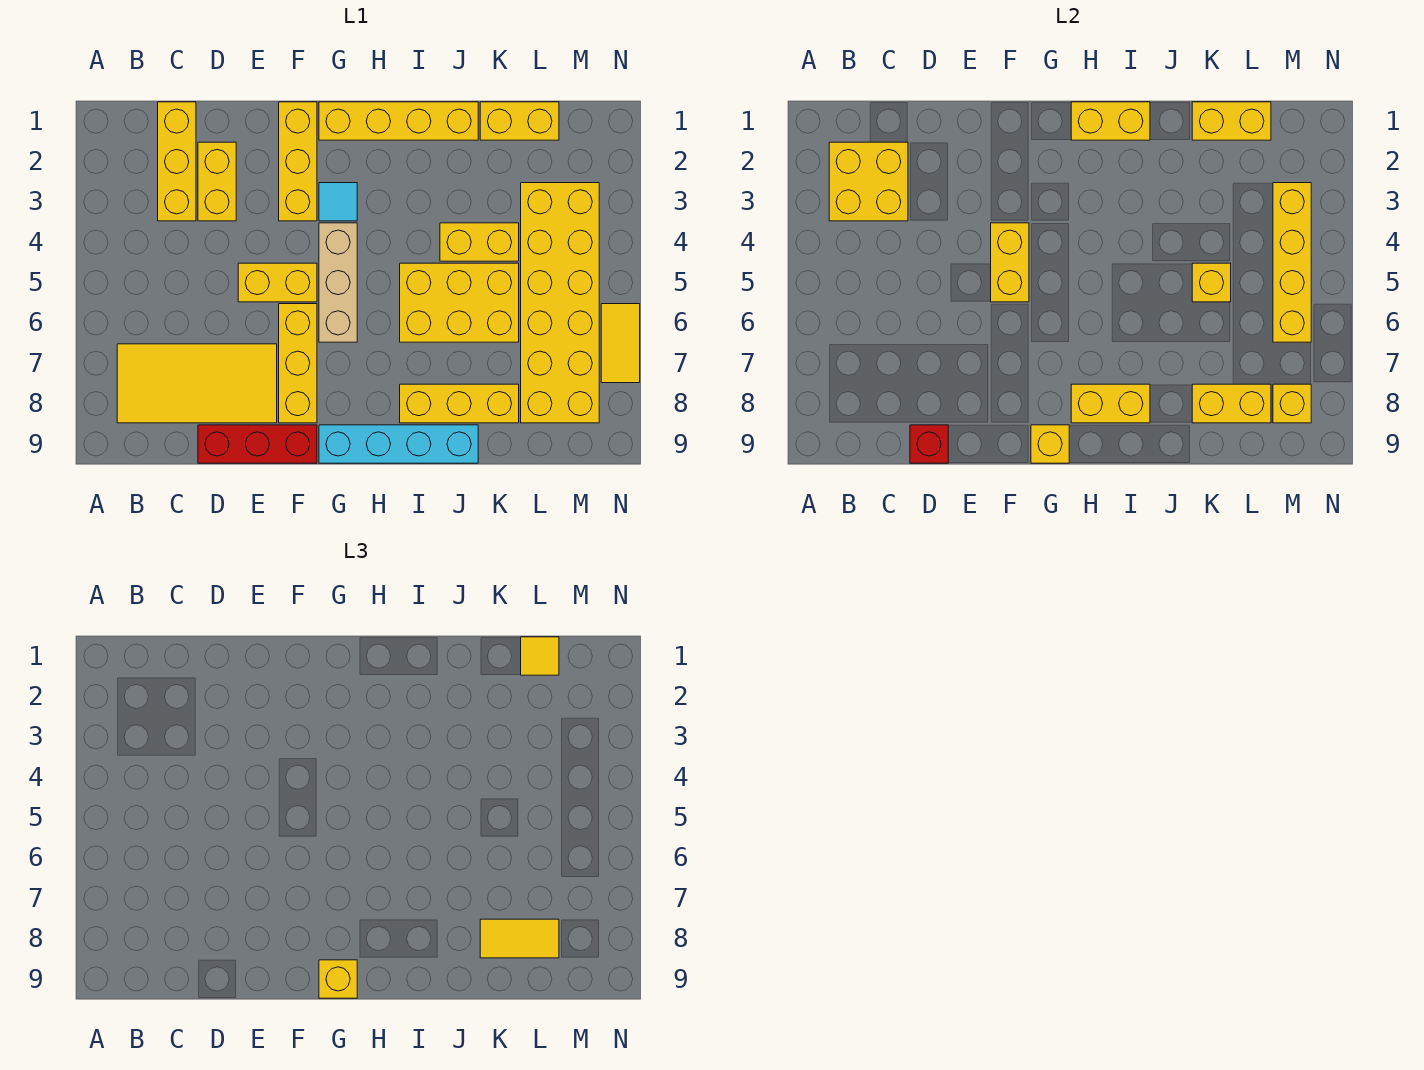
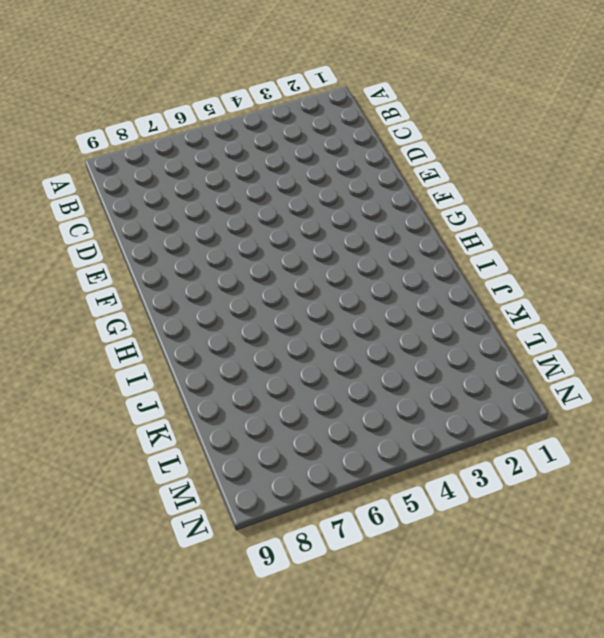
none -> yellow tile B7:E8 level 1
none -> yellow brick C1:C3 level 1
none -> yellow brick D2:D3 level 1
none -> red brick D9:F9 level 1

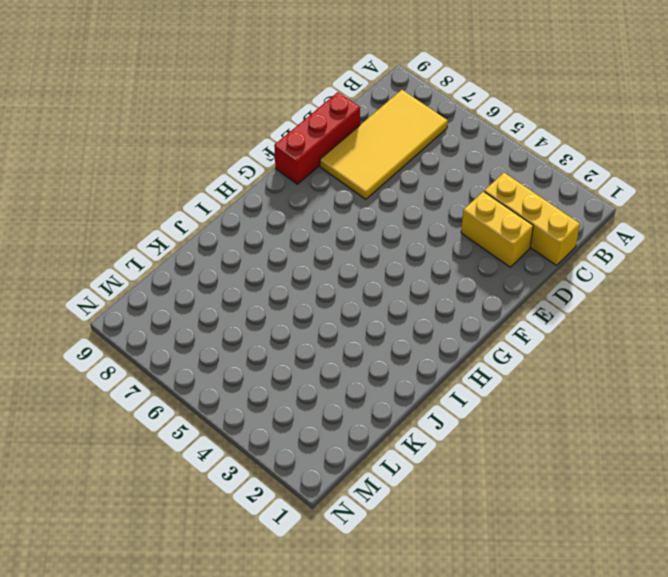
none -> yellow brick E5:F5 level 1
none -> yellow brick F1:F3 level 1
none -> yellow brick F6:F8 level 1
none -> yellow brick G1:J1 level 1

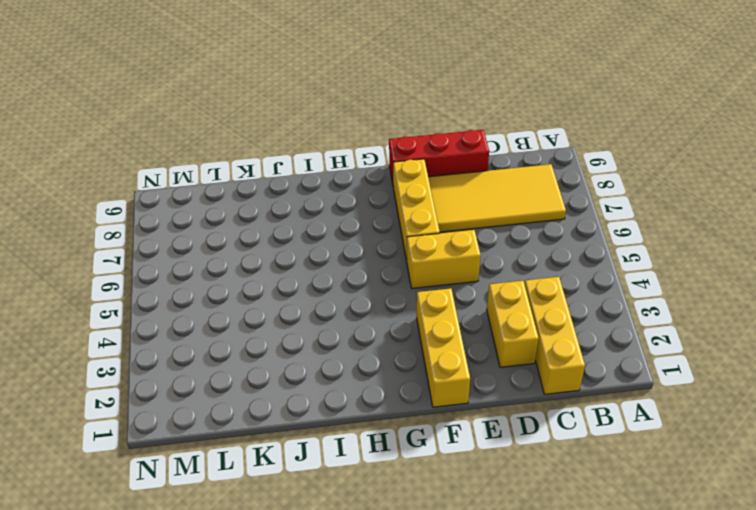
none -> yellow brick G1:J1 level 1
none -> cyan tile G3 level 1
none -> tan brick G4:G6 level 1
none -> cyan brick G9:J9 level 1

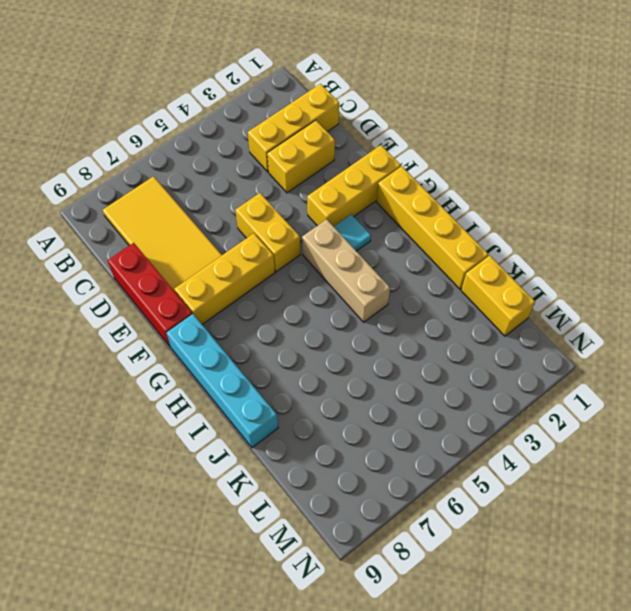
tan brick G4:I4 level 1 -> tan brick G4:G6 level 1
none -> yellow brick I5:K6 level 1
none -> yellow brick I8:K8 level 1
none -> yellow brick J4:K4 level 1
none -> yellow brick L3:M8 level 1

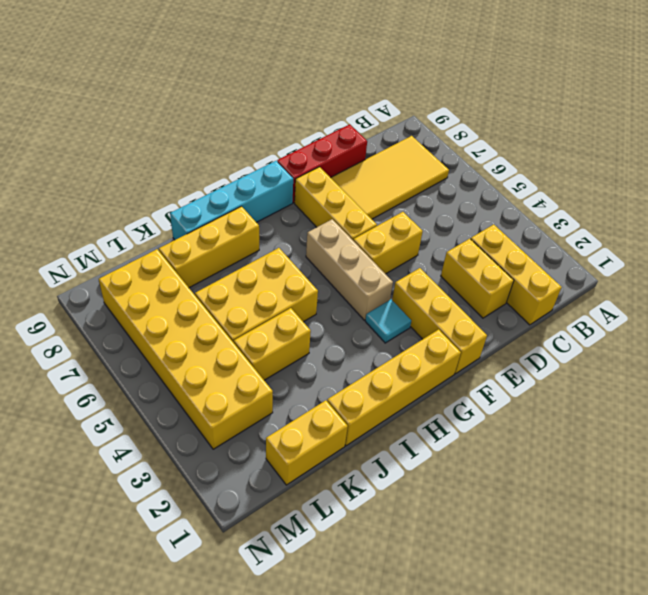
none -> yellow tile N6:N7 level 1
none -> yellow brick B2:C3 level 2
none -> red brick D9 level 2
none -> yellow brick F4:F5 level 2

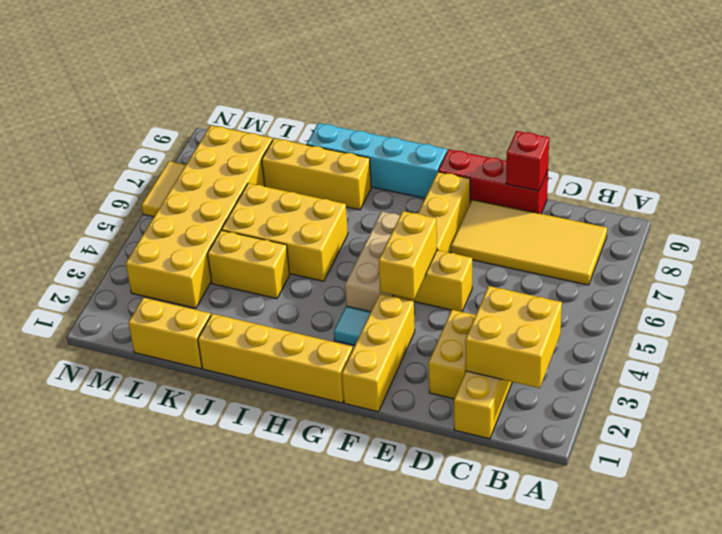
none -> yellow brick G9 level 2
none -> yellow brick H1:I1 level 2
none -> yellow brick H8:I8 level 2
none -> yellow brick K1:L1 level 2

